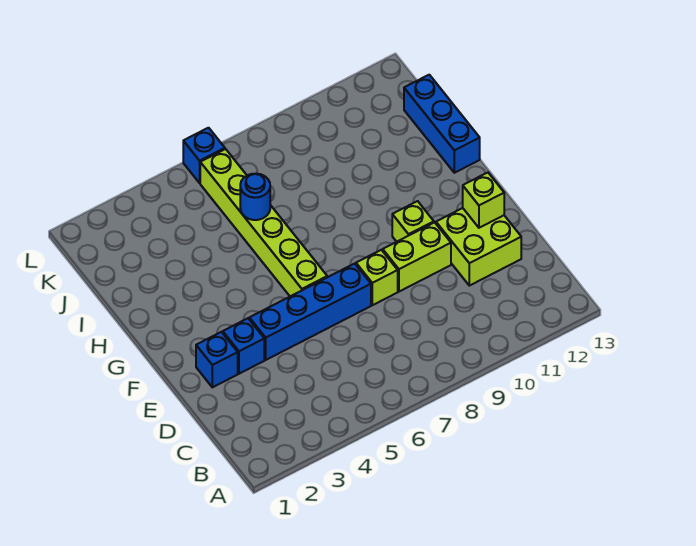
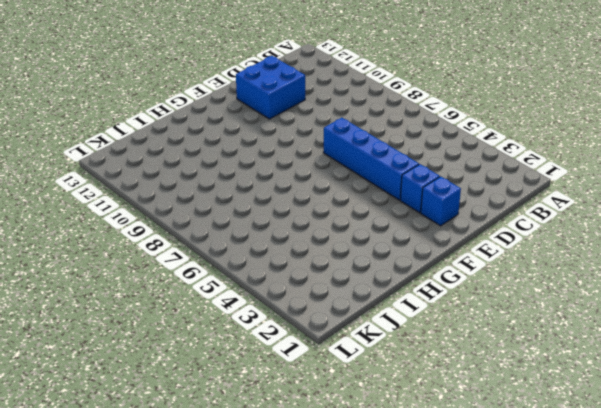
blue brick D11:E12 level 1 -> lime brick D11:E12 level 1
none -> lime brick E8 level 1
none -> lime brick E9:E10 level 1
none -> lime brick F6:K6 level 1

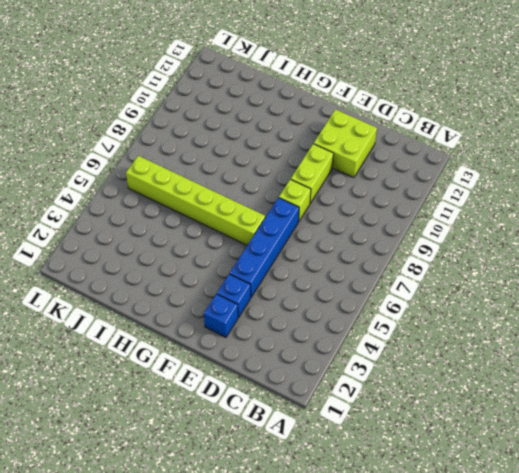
none -> lime brick F10 level 1
none -> blue brick H13:J13 level 1
none -> blue brick L6 level 1

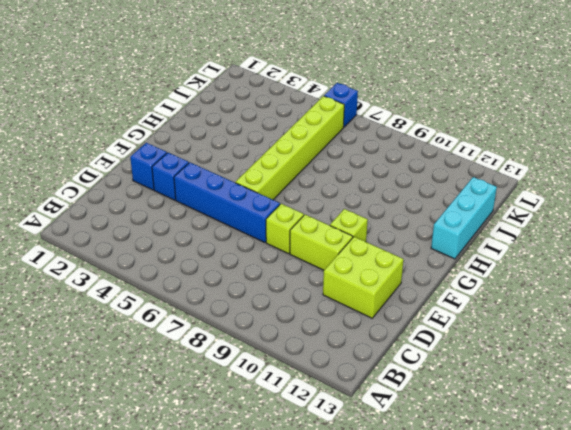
cyan brick H13:J13 level 1 -> blue brick H13:J13 level 1
none -> lime brick E12 level 2
none -> blue round brick I6 level 2

